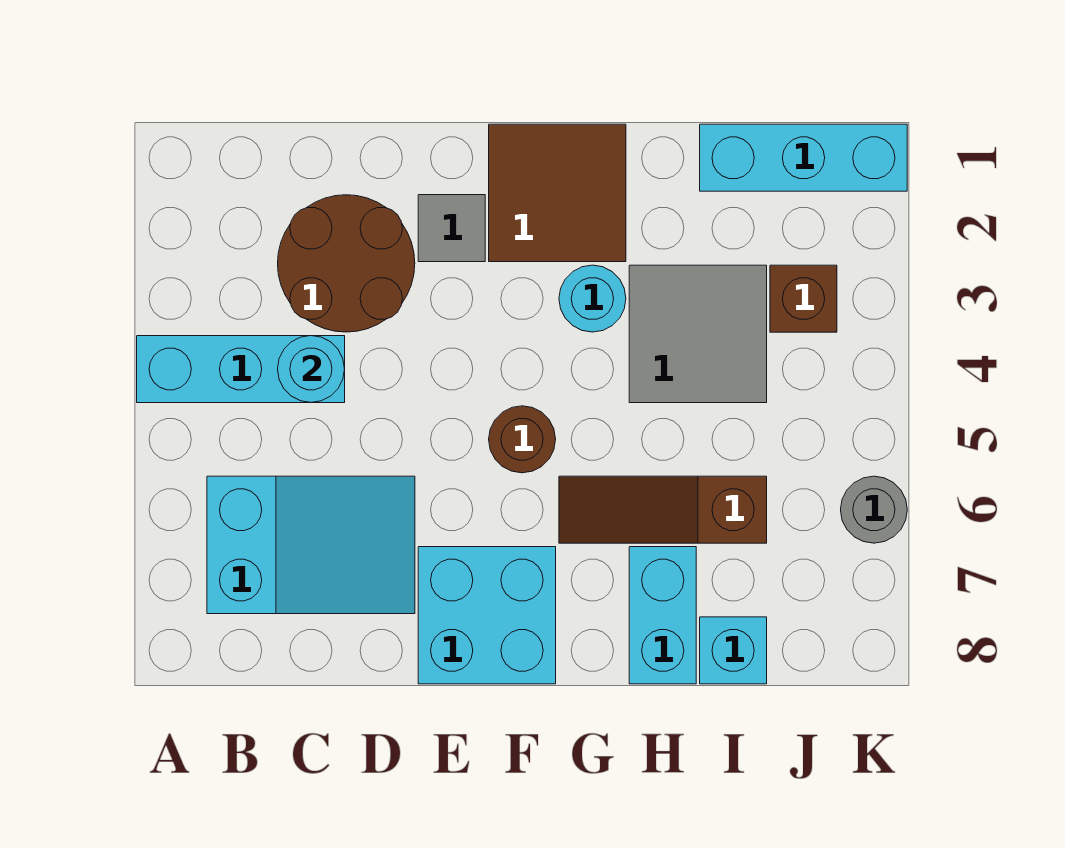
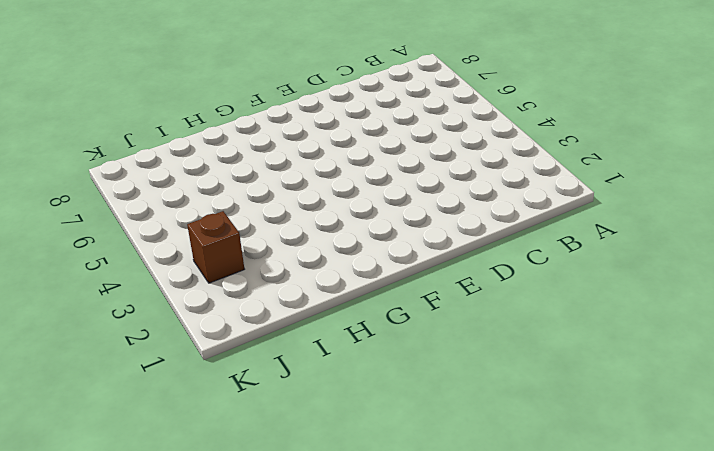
none -> cyan brick A4:C4 level 1
none -> cyan slope B6:D7 level 1 top B
none -> brown round brick C2:D3 level 1

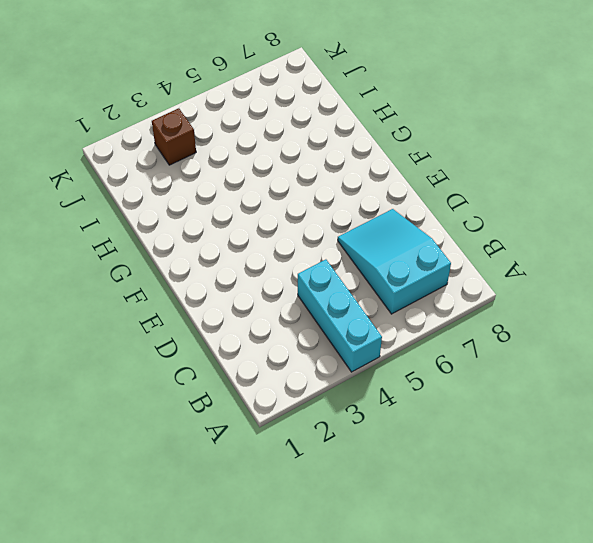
none -> brown round brick C2:D3 level 1
none -> grey tile E2 level 1
none -> cyan brick E7:F8 level 1

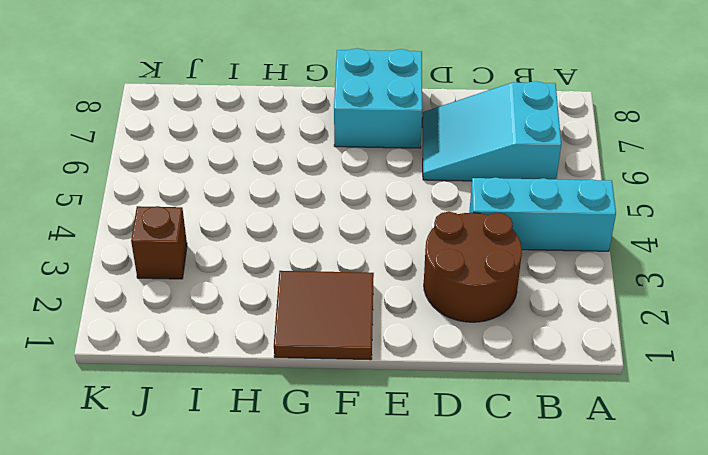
none -> grey tile E2 level 1
none -> brown round brick F5 level 1
none -> cyan round brick G3 level 1

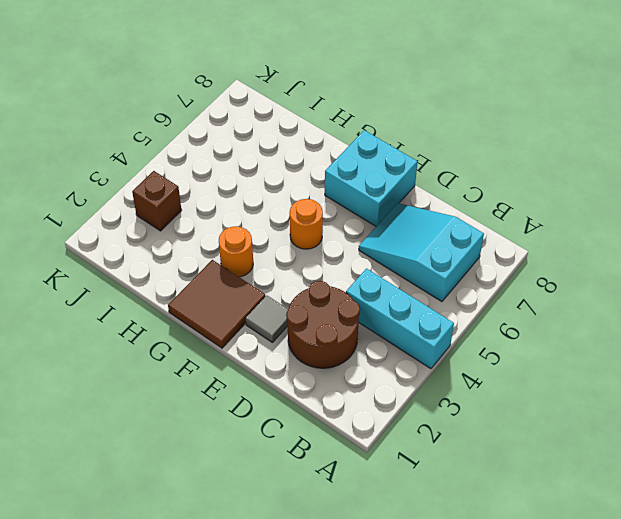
orange round brick F5 level 1 -> brown round brick F5 level 1
orange round brick G3 level 1 -> cyan round brick G3 level 1
none -> brown slope G6:I6 level 1 top I
none -> grey tile H3:I4 level 1
none -> cyan brick H7:H8 level 1

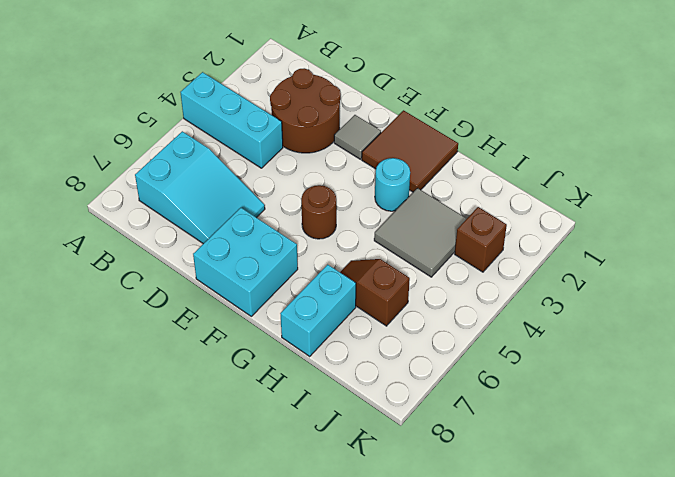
brown slope H6:I6 level 1 top I -> brown slope G6:I6 level 1 top I
none -> cyan brick I1:K1 level 1
none -> cyan brick I8 level 1
none -> grey round brick K6 level 1

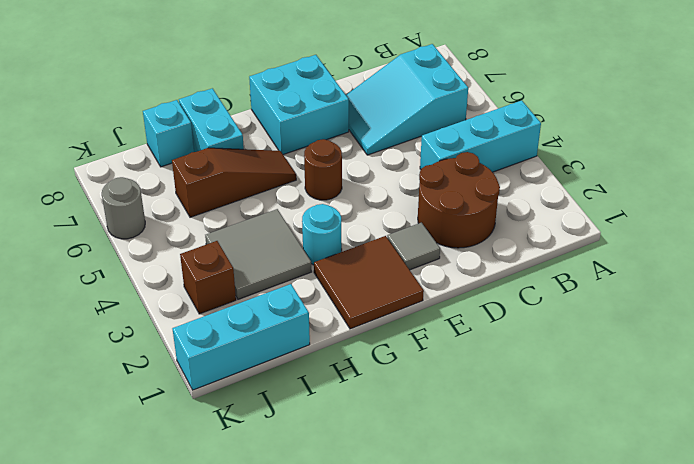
none -> cyan round brick C4 level 2

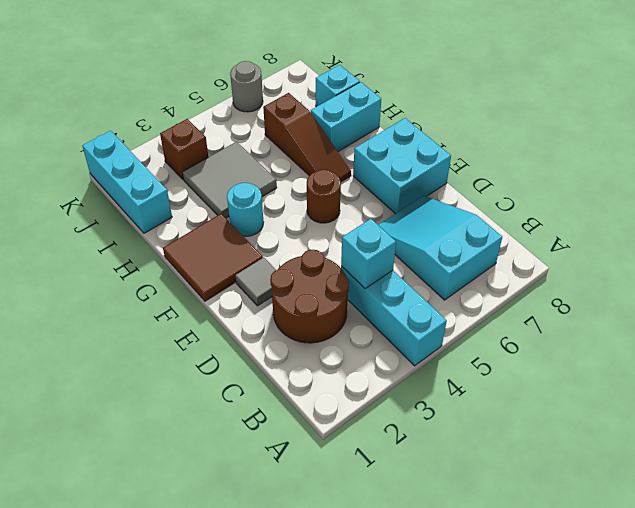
cyan brick C4 level 2 -> cyan round brick C4 level 2

